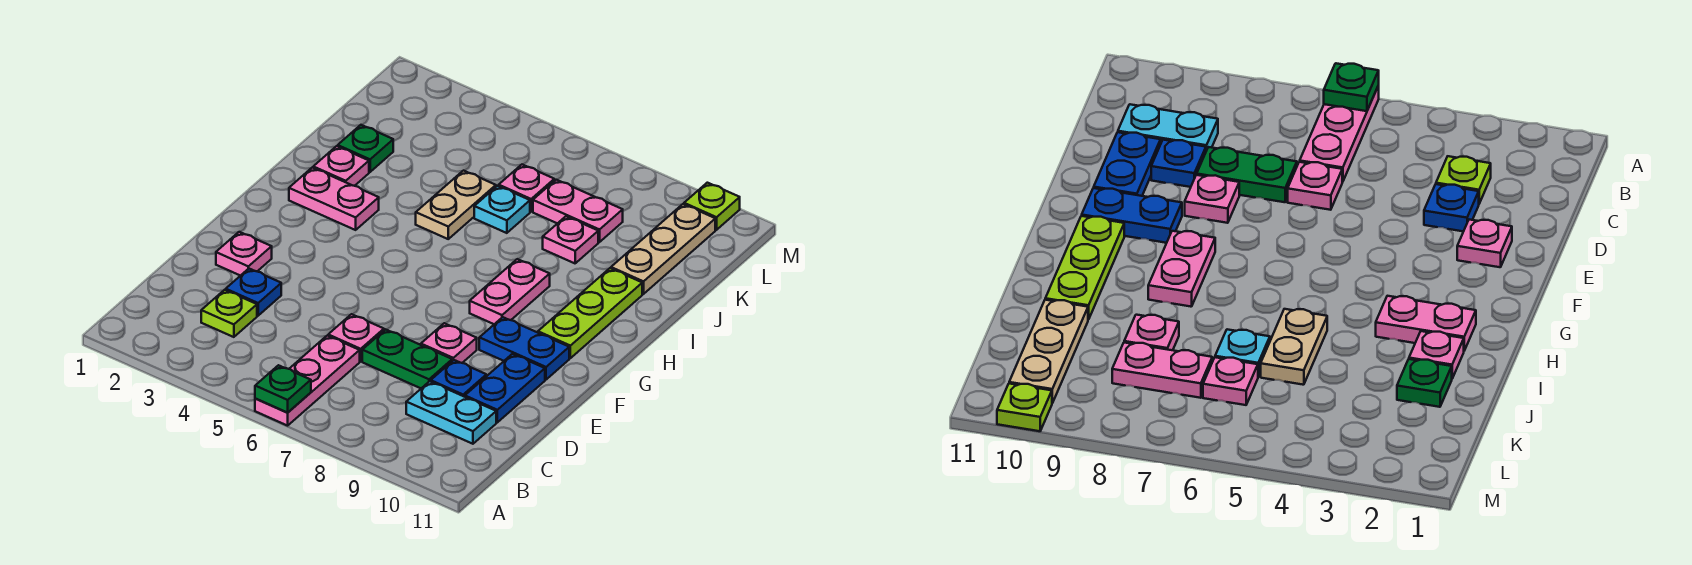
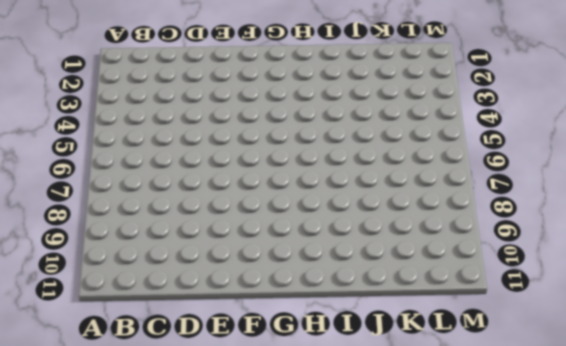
none -> pink plate A6:C6 level 1
none -> lime plate C3 level 1
none -> cyan plate C9:C10 level 1

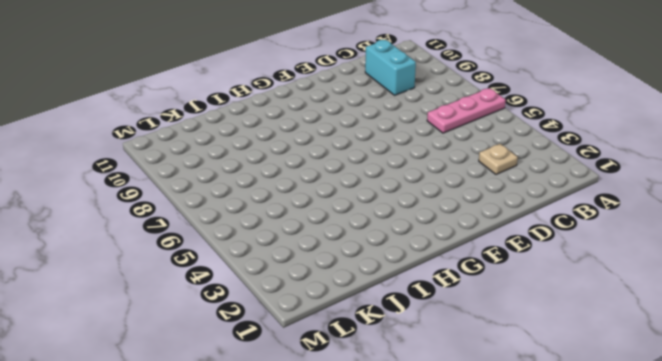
tan plate C3 level 1 -> lime plate C3 level 1
cyan brick C9:C10 level 1 -> cyan plate C9:C10 level 1
none -> blue plate D3 level 1
none -> pink plate D6 level 1
none -> green plate D7:D8 level 1

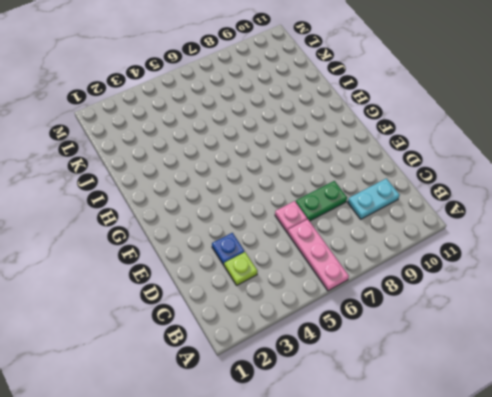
none -> blue plate D9 level 1
none -> blue plate D10:E10 level 1
none -> pink plate E2 level 1

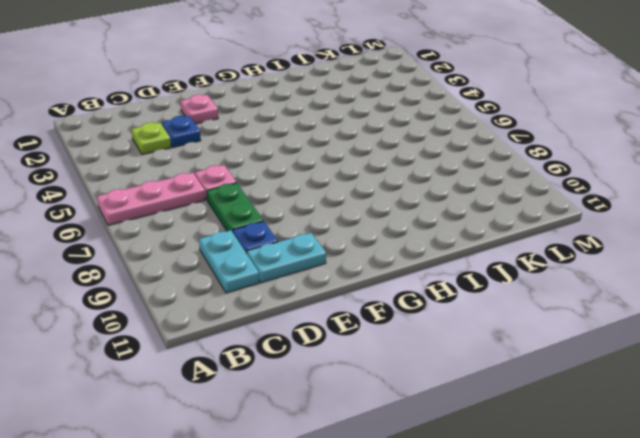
cyan plate D10:E10 level 1 -> blue plate D10:E10 level 1
none -> pink plate E8 level 1
none -> blue plate F9:F10 level 1
none -> pink plate G8:H8 level 1

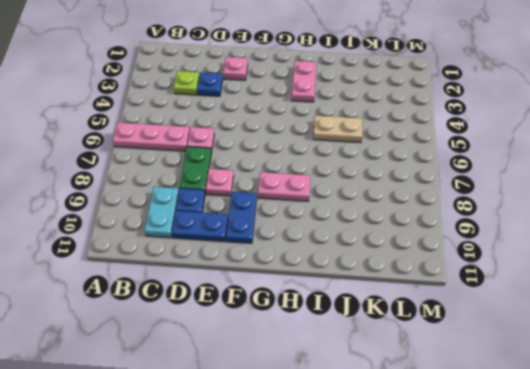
none -> lime plate G10:I10 level 1
none -> pink plate I2 level 1
none -> green plate J2 level 1

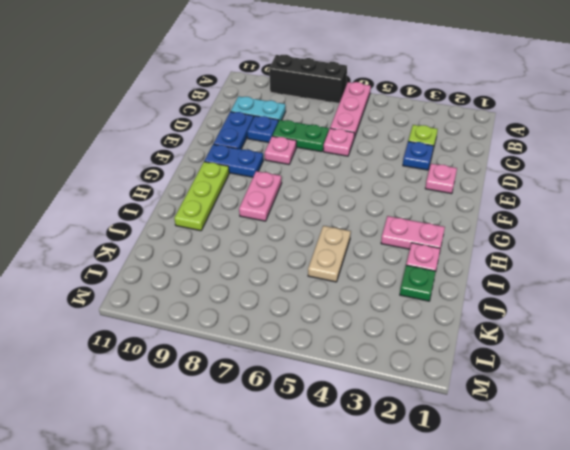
black brick A7:A9 level 1 -> none
none -> cyan plate J6 level 1
none -> pink plate J8 level 1
none -> tan plate J10:L10 level 1

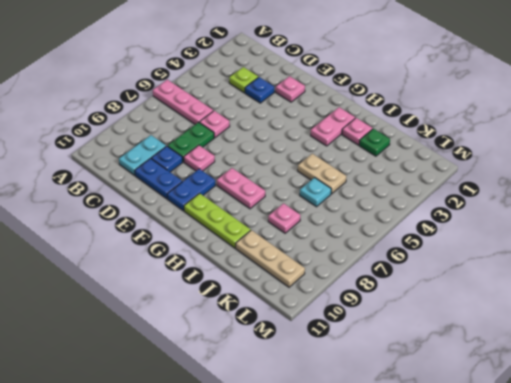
none -> pink plate K6 level 1
none -> pink plate K7:K8 level 1
none -> lime plate M10 level 1

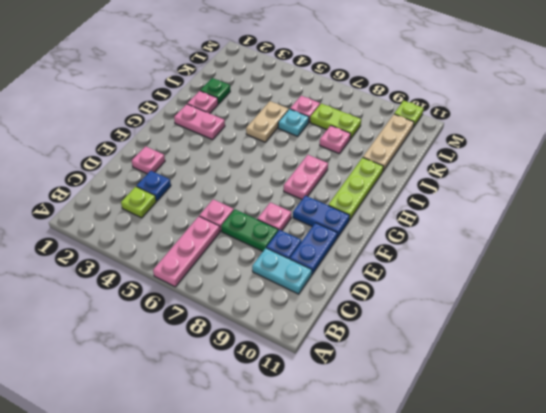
lime plate K7:K8 level 1 -> pink plate K7:K8 level 1
none -> green plate A6 level 2

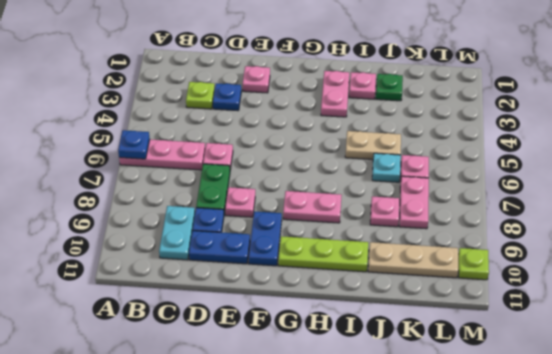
blue plate A6 level 2 -> green plate A6 level 2

